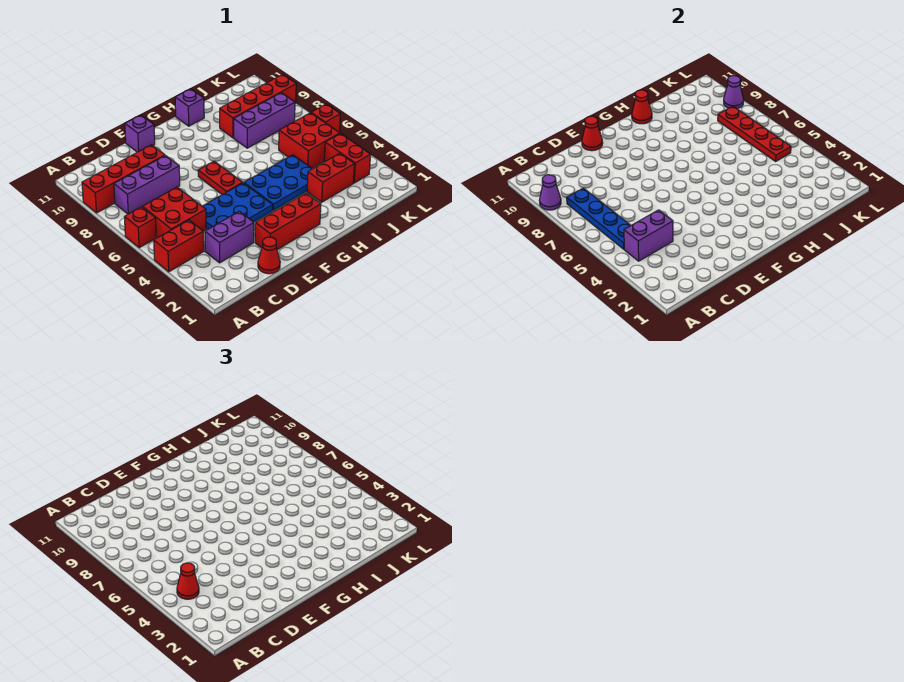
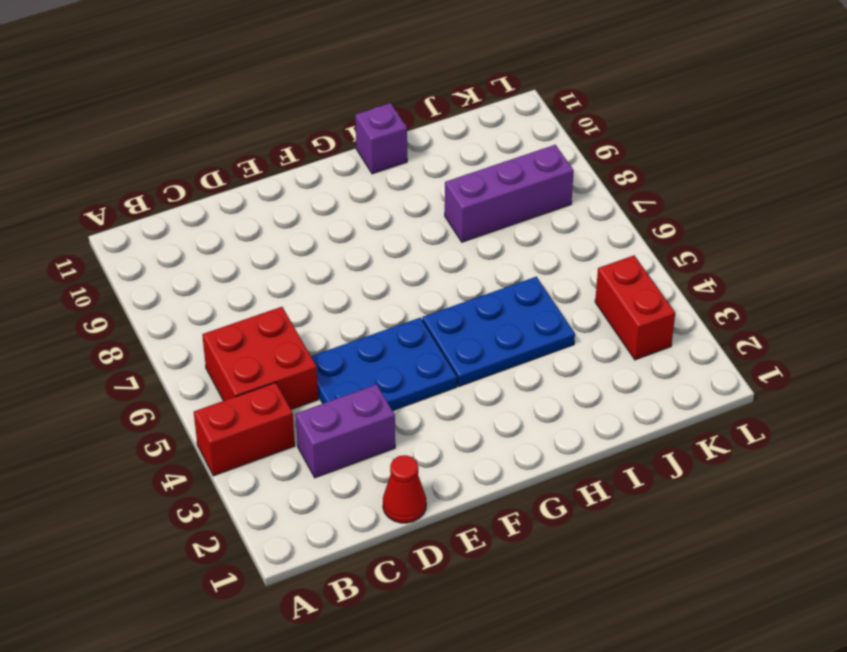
none -> red brick A6 level 1
none -> red brick A9:D9 level 1
none -> purple brick B8:D8 level 1

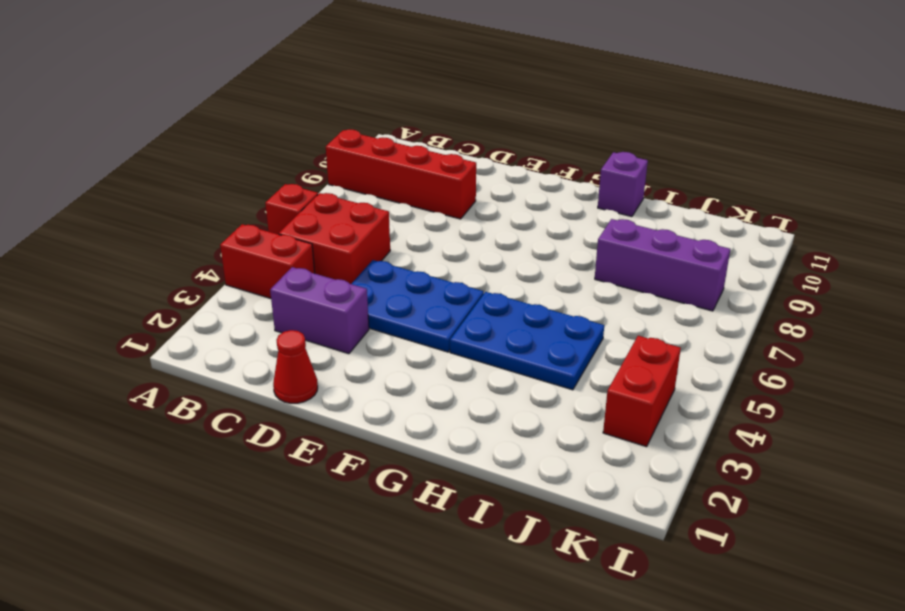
none -> purple brick B8:D8 level 1
none -> red brick E2:G2 level 1
none -> purple brick E11 level 1

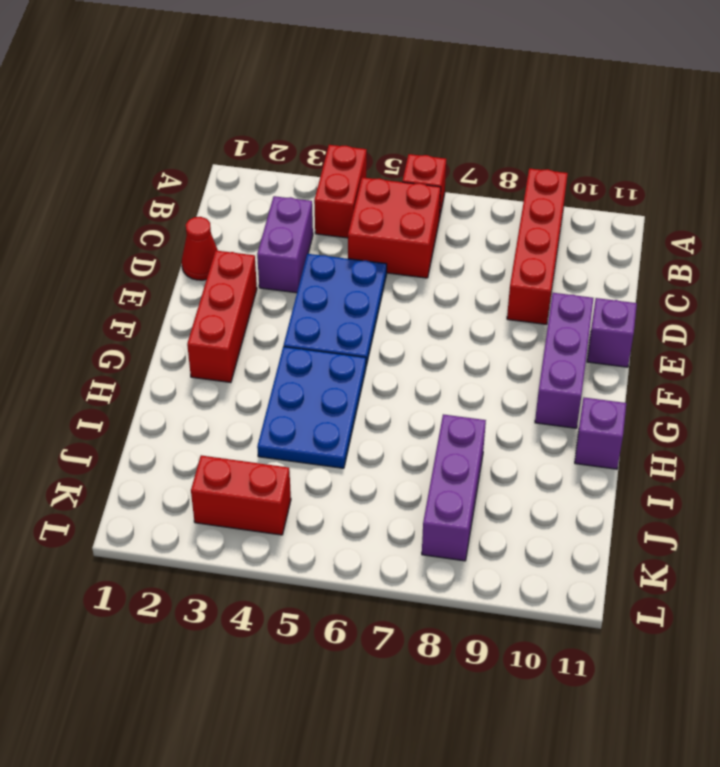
purple brick E10:G10 level 1 -> purple brick B8:D8 level 1
none -> red plate F6:F7 level 1
none -> red brick I3:J3 level 1
none -> red brick I9:L9 level 1

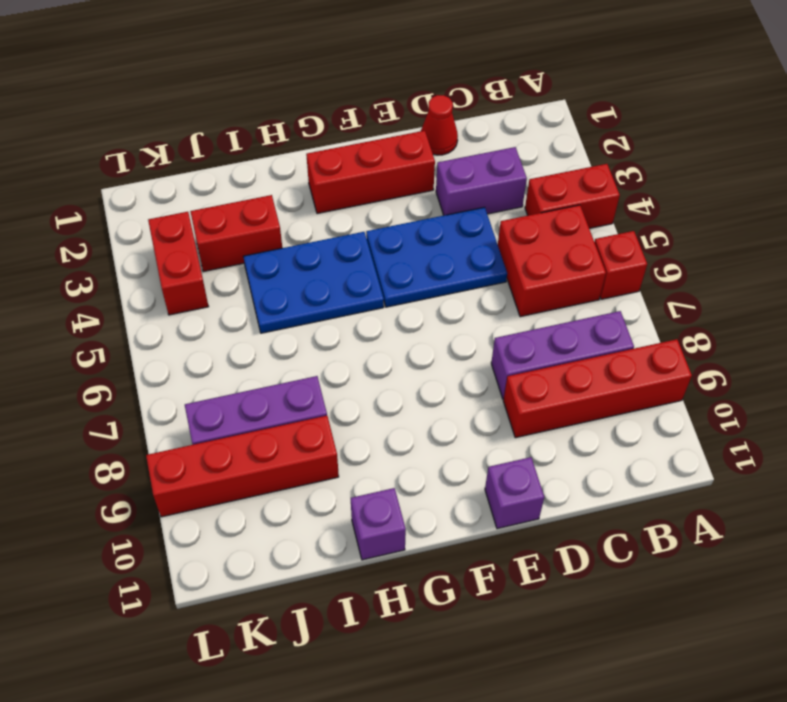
none -> red plate F6:F7 level 1
none -> red brick J5:K6 level 1
none -> red brick L6 level 1

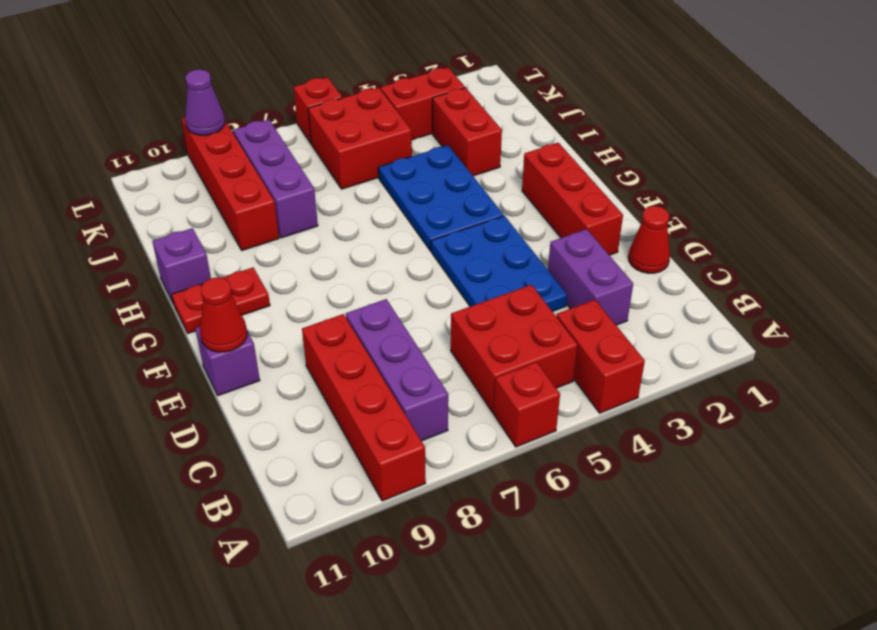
red plate G10:G11 level 1 -> red plate F6:F7 level 1
none -> purple cone A9 level 2
none -> purple brick B4:C4 level 2
none -> blue plate B5:B8 level 2

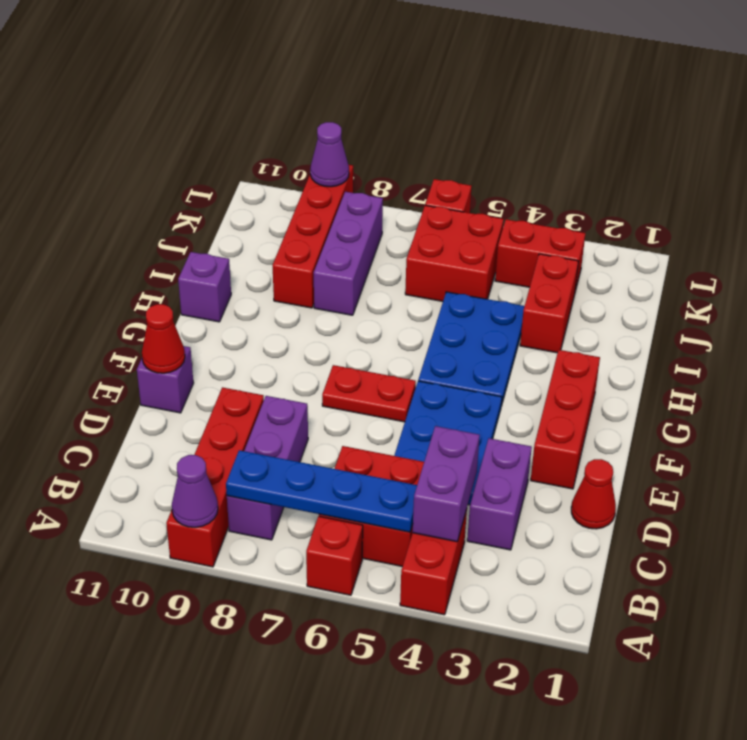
none -> red cone H11 level 2
none -> red plate K5:K8 level 2
none -> red cone B4 level 3

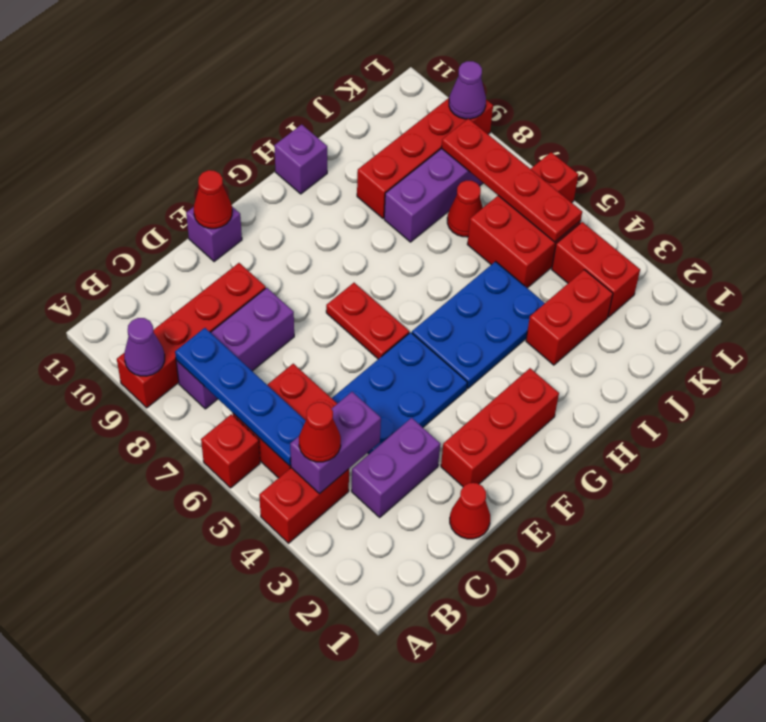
red cone J7 level 1 -> red cone H11 level 2

